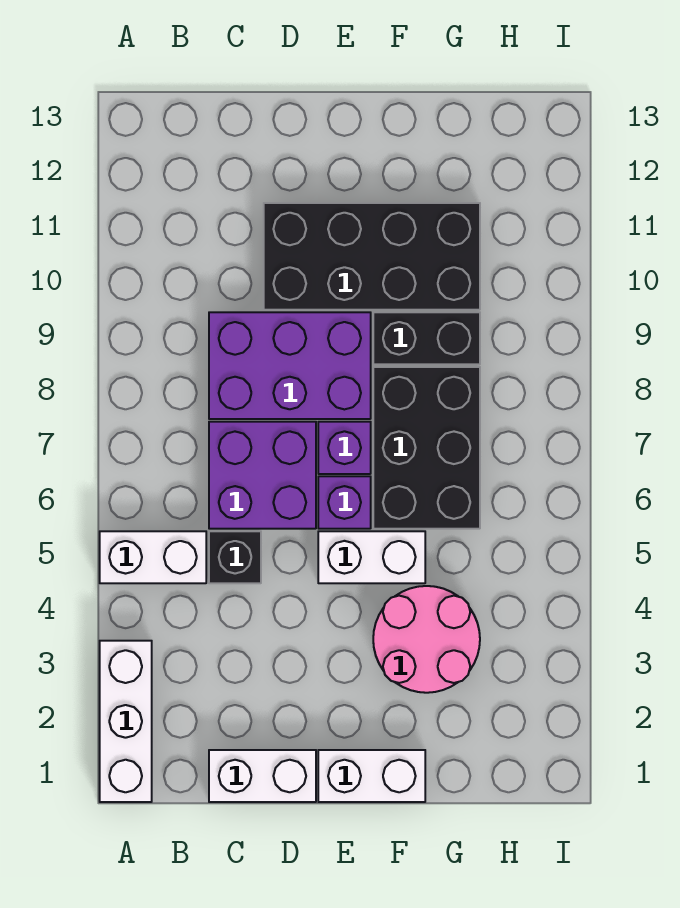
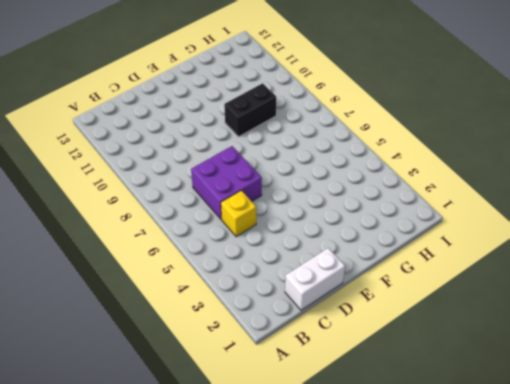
yellow brick C5 level 1 -> black brick C5 level 1
none -> white brick A1:A3 level 1
none -> white brick A5:B5 level 1
none -> purple brick C8:E9 level 1

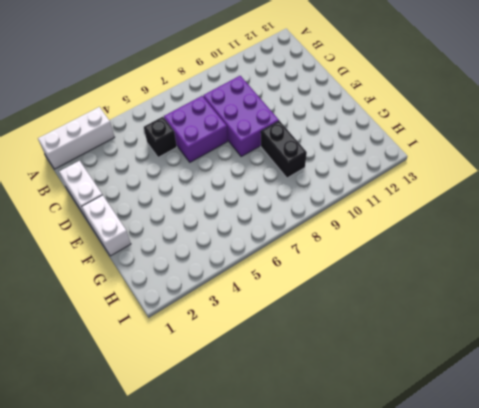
none -> white brick A5:B5 level 1
none -> black brick D10:G11 level 1
none -> white brick E5:F5 level 1

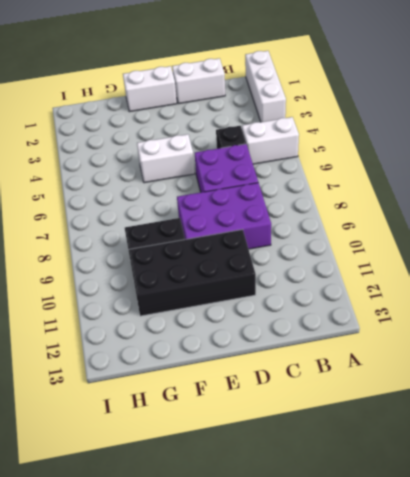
none -> purple brick E6 level 1
none -> purple brick E7 level 1
none -> pink round brick F3:G4 level 1

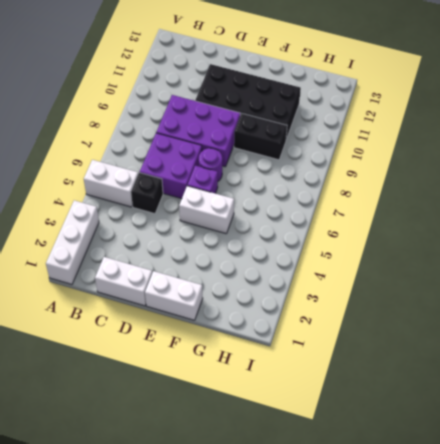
purple round brick E7 level 1 -> purple brick E7 level 1
none -> pink round brick F3:G4 level 1
none -> black brick F6:G8 level 1

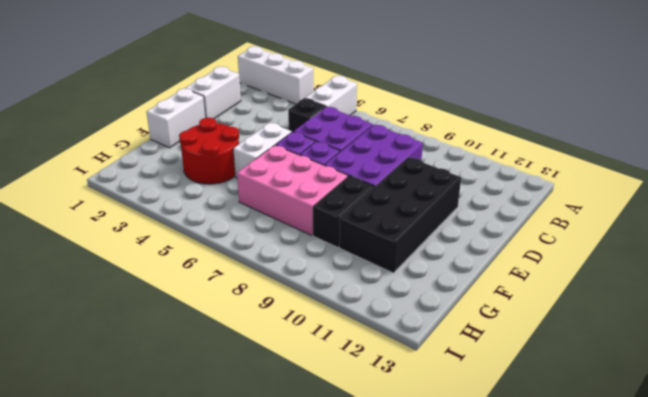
red round brick F3:G4 level 1 -> pink round brick F3:G4 level 1
pink brick F6:G8 level 1 -> black brick F6:G8 level 1

